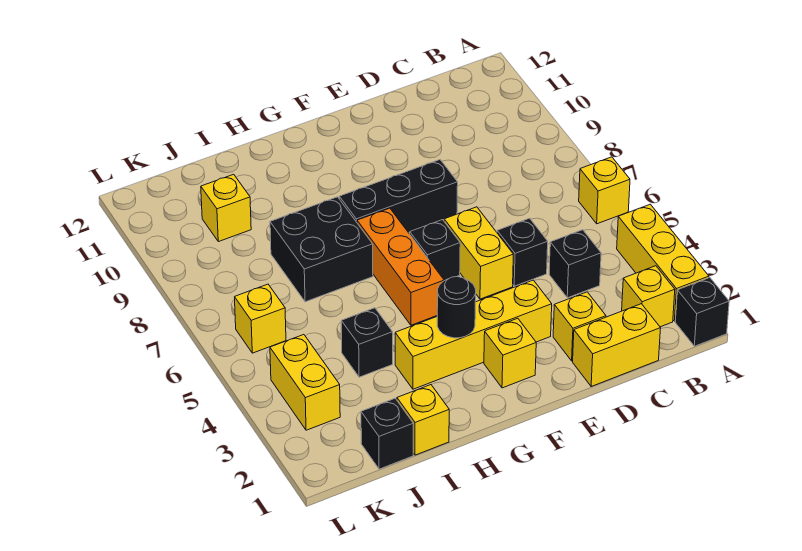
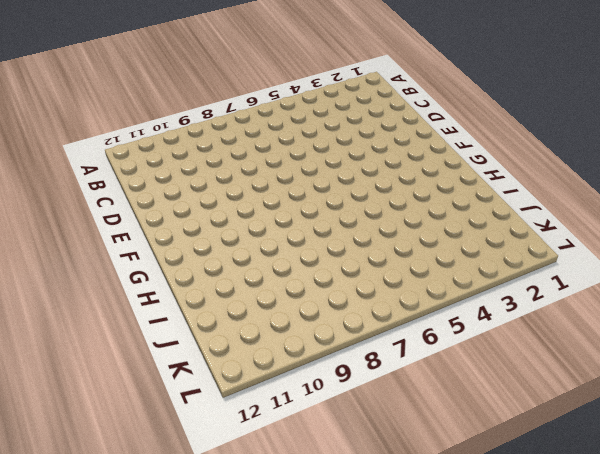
none -> black brick A1 level 1
none -> yellow brick A2:A4 level 1
none -> yellow brick A6 level 1

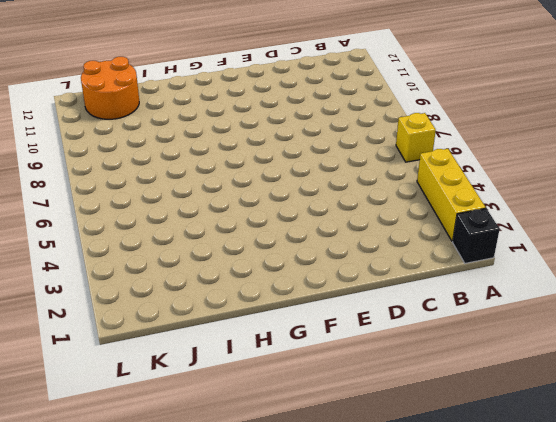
orange round brick J11:K12 level 1 -> none
none -> yellow brick B2 level 1
none -> yellow brick C1:D1 level 1
none -> black brick C4 level 1

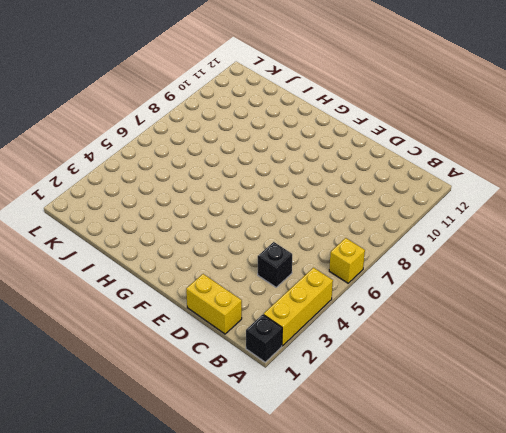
none -> yellow brick B2 level 1
none -> yellow brick D2 level 1
none -> black brick D5 level 1

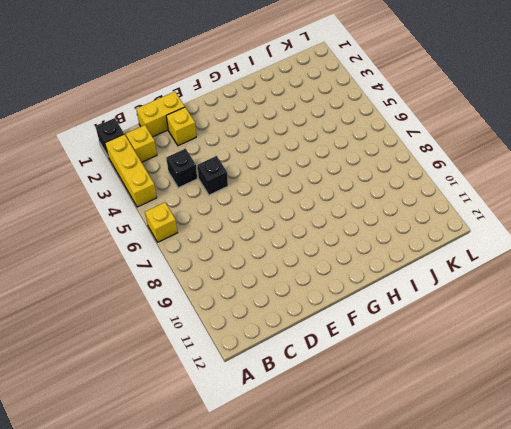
none -> yellow brick E3:H3 level 1
none -> yellow brick E5:E6 level 1
none -> black brick E8:G8 level 1

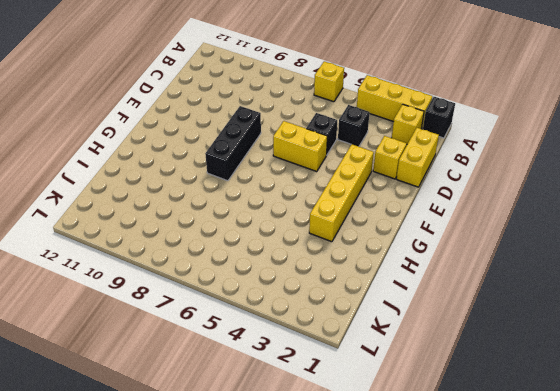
none -> yellow brick F2 level 1
none -> black brick F6 level 1
none -> orange brick G5:G7 level 1

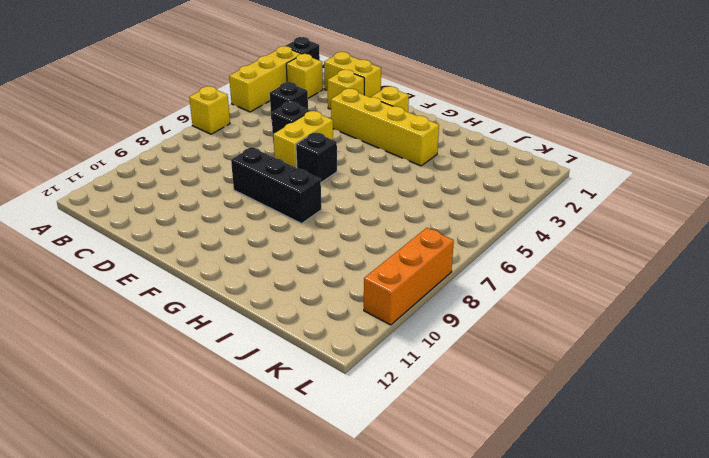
orange brick L8:L10 level 1 -> orange brick G5:G7 level 1
none -> black brick H7:I8 level 1
none -> yellow brick I1 level 1
none -> black brick I4 level 1

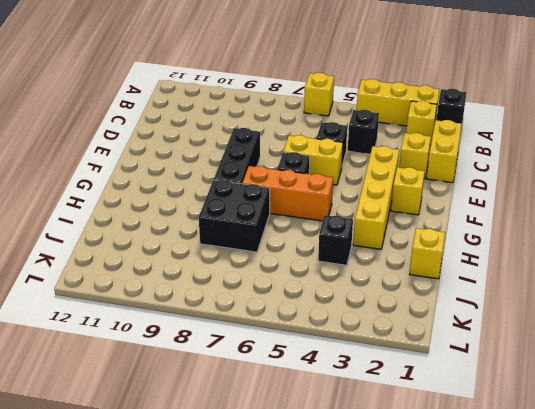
none -> black brick J1 level 1
none -> yellow brick J10 level 1
none -> yellow brick K3:K4 level 1

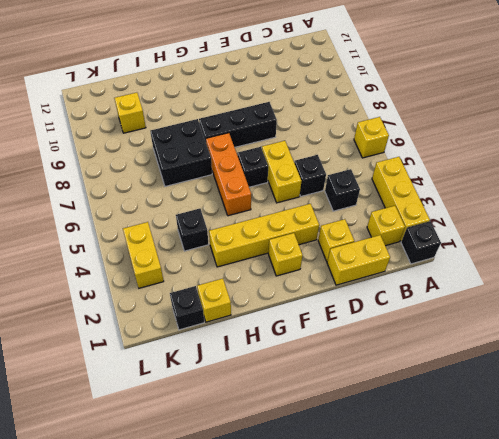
none -> yellow brick K6 level 1
none -> black round brick G3 level 2

